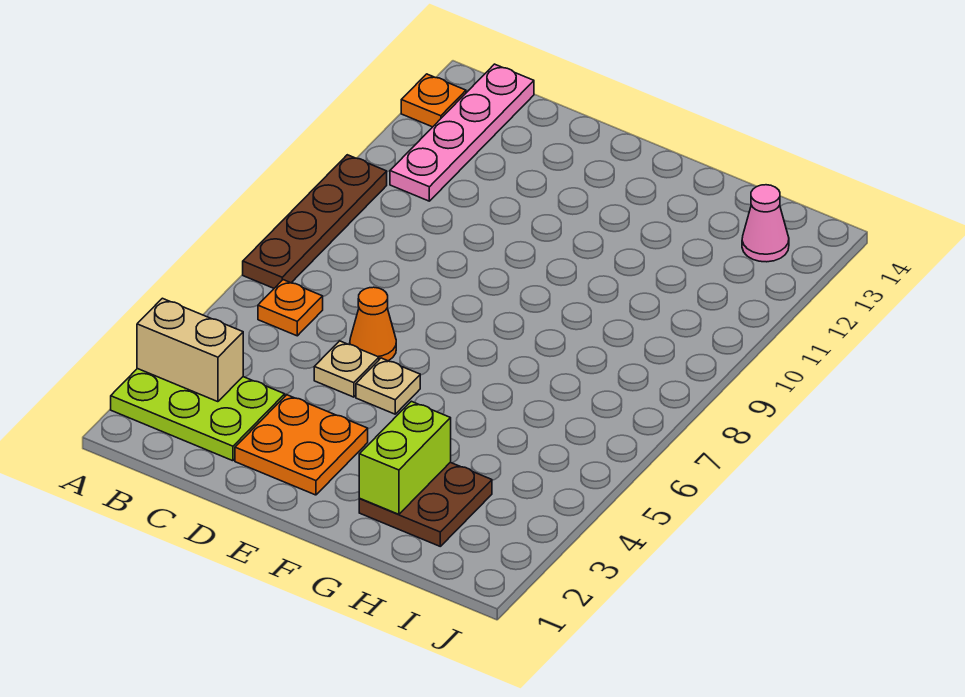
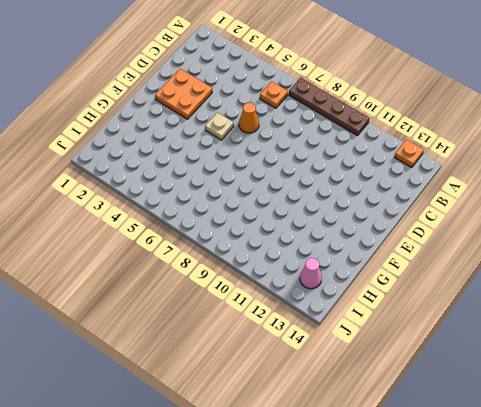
none -> lime plate A2:C3 level 1
none -> pink plate B11:B14 level 1
none -> tan plate D5 level 1

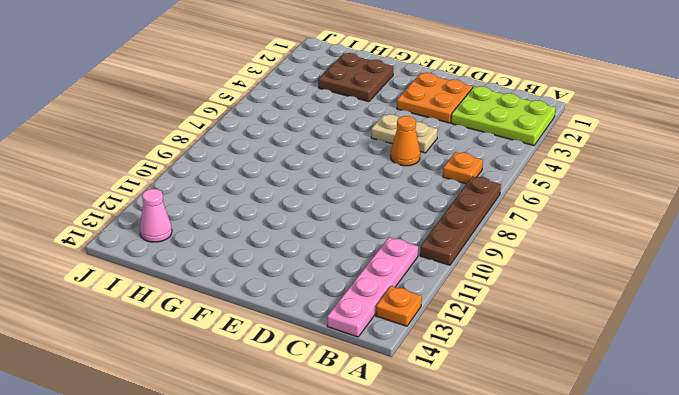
none -> tan brick A3:B3 level 2
none -> lime brick G2:G3 level 2

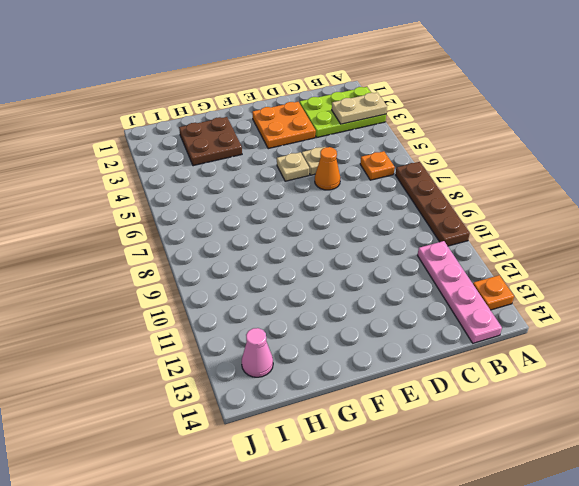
tan plate A3:B3 level 2 -> tan brick A3:B3 level 2
none -> lime brick G2:G3 level 2

